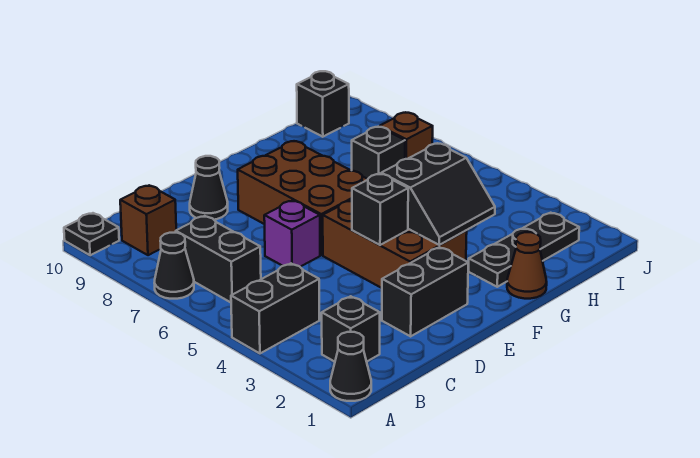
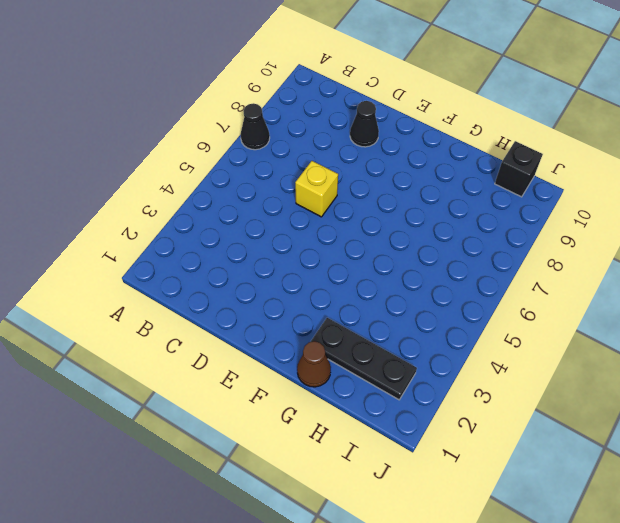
yellow brick D6 level 1 -> purple brick D6 level 1
none -> black cone A1 level 1
none -> black brick A4:B4 level 1
none -> black plate A10 level 1

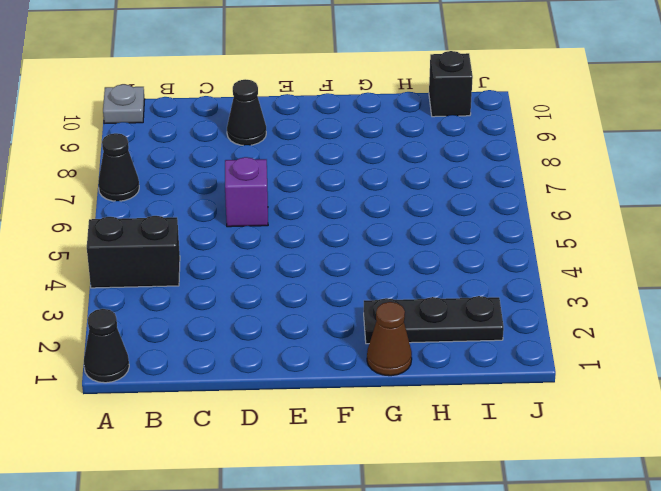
grey plate A10 level 1 -> black plate A10 level 1
none -> black brick B2 level 1
none -> black brick B6:B7 level 1
none -> brown brick B9 level 1

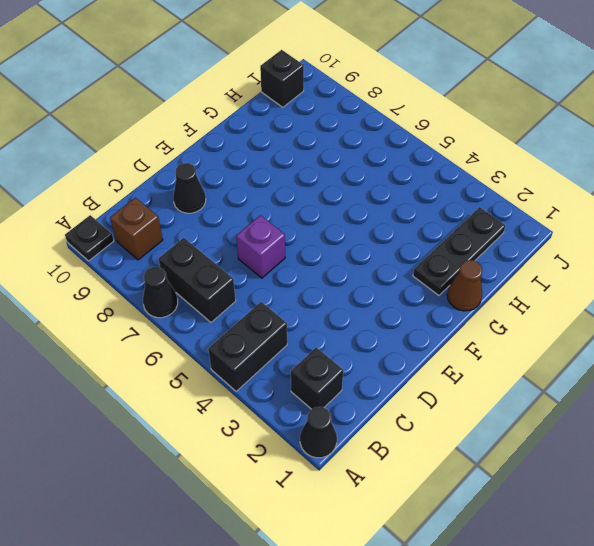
none -> black brick D2:E2 level 1
none -> brown brick E3:F5 level 1
none -> brown brick E6:F8 level 1

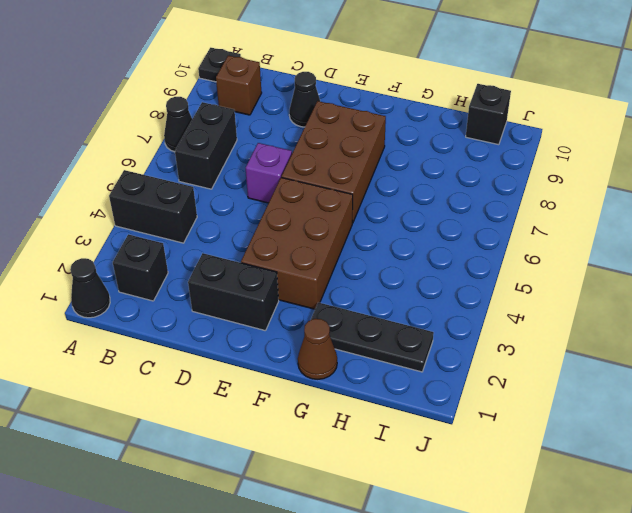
none -> black brick H7 level 1
none -> brown brick I7 level 1
none -> black brick E4 level 2

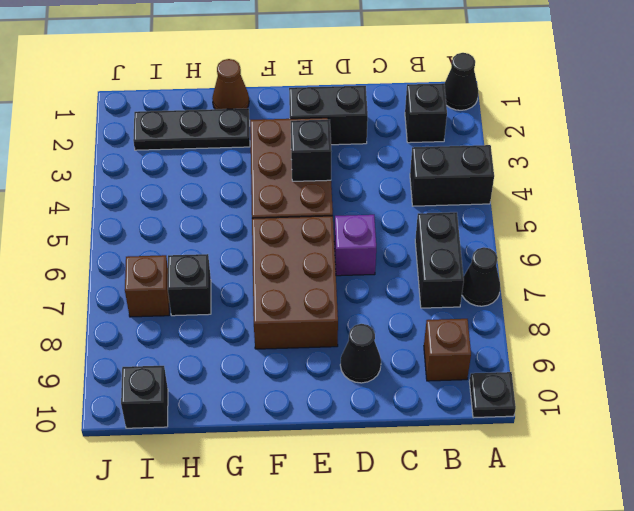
none -> black slope F3:G4 level 2 top 4

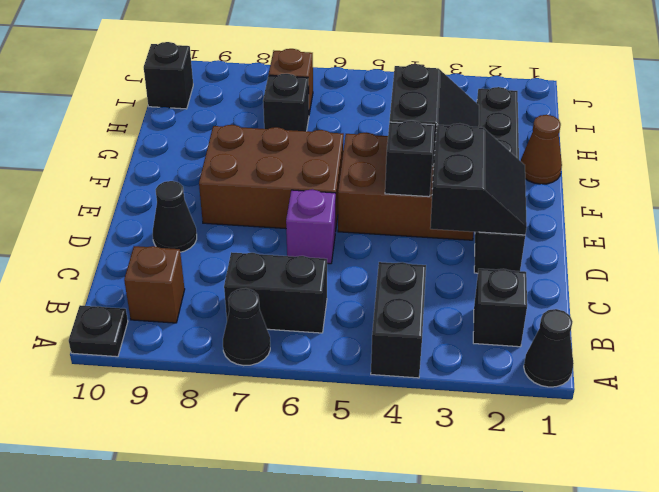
black slope D2:E3 level 2 top 3 -> none

